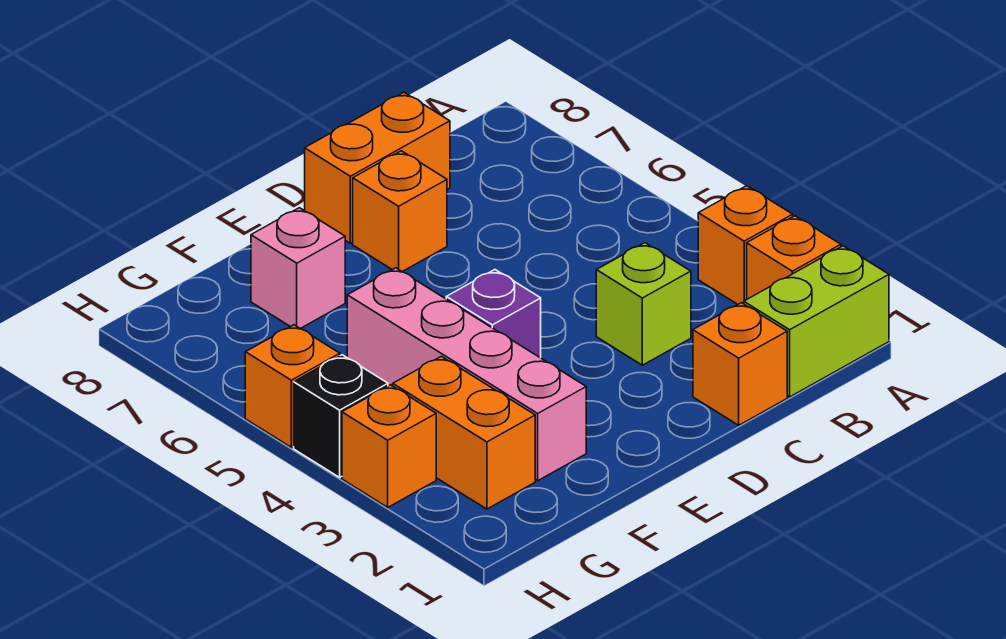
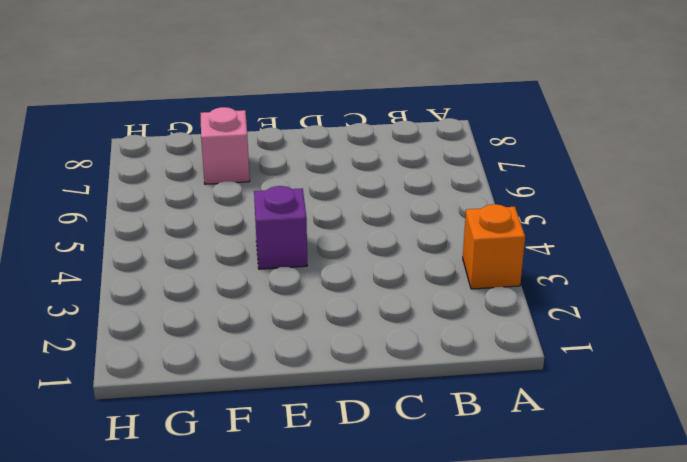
none -> lime brick A1:B1 level 1
none -> orange brick A2 level 1
none -> orange brick C1 level 1

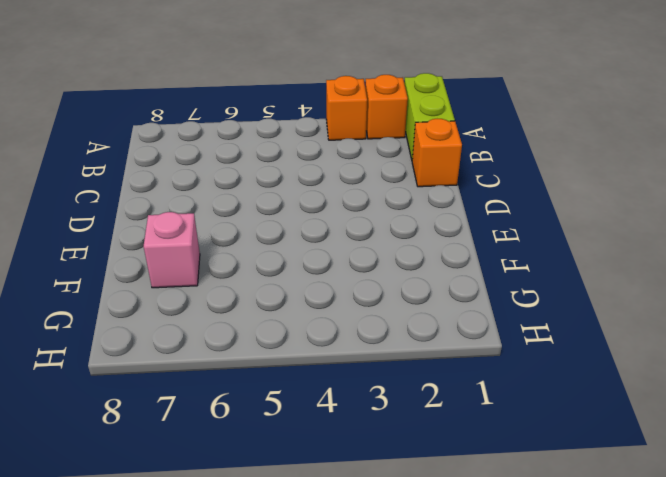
none -> lime brick C3 level 1
none -> orange brick C8:D8 level 1
none -> orange brick D7 level 1

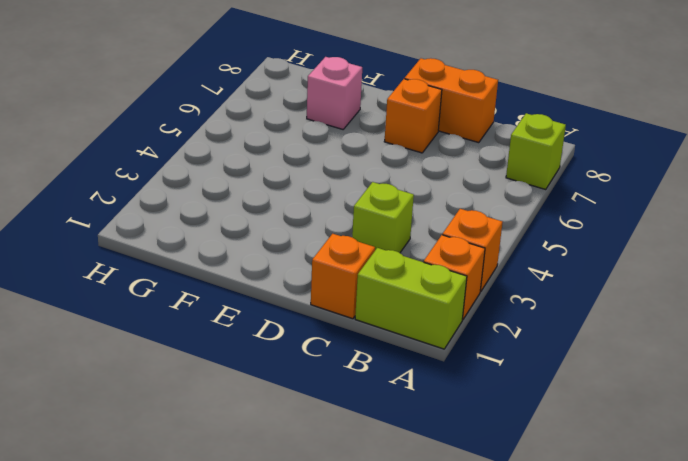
lime brick A7 level 1 -> none
none -> purple brick E4 level 1
none -> pink brick F2:F5 level 1
none -> orange brick G2:G3 level 1

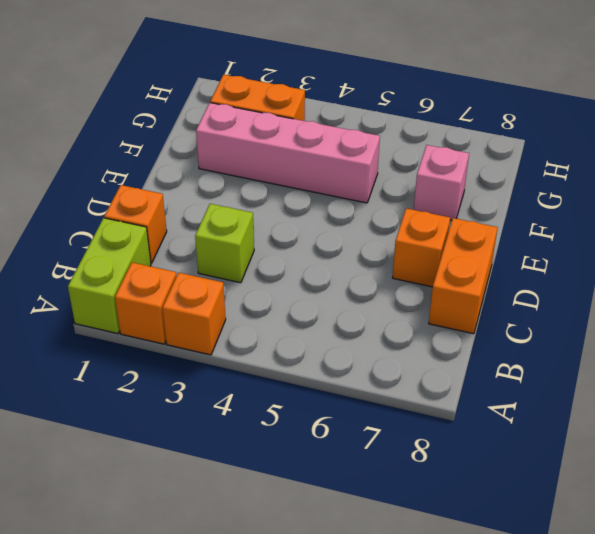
none -> purple brick E4 level 1
none -> orange brick H3 level 1
none -> black brick H4 level 1

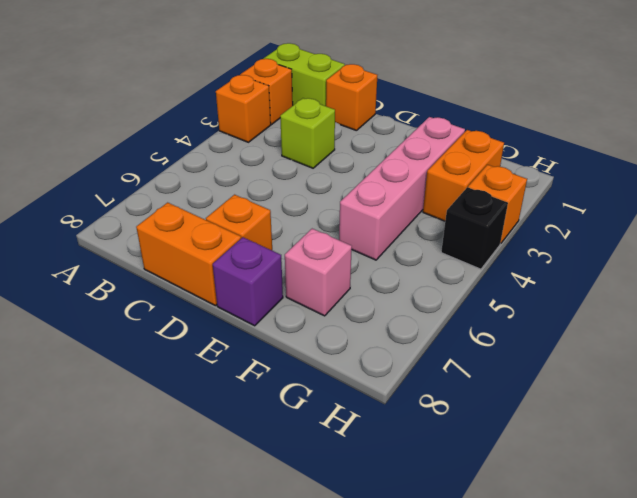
purple brick E8 level 1 -> purple brick E4 level 1
none -> orange brick H5 level 1

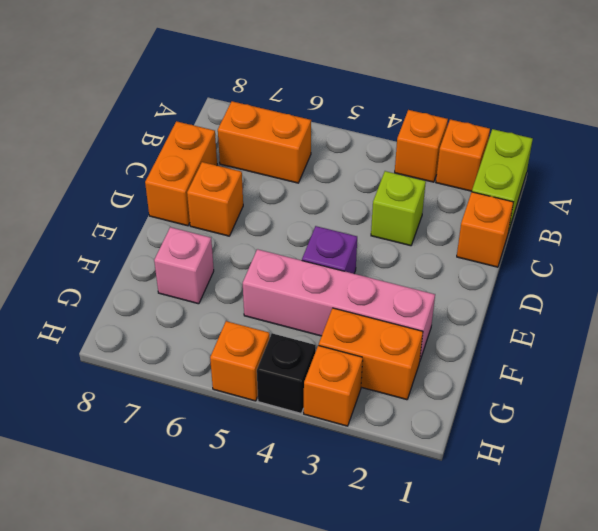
orange brick B6:B7 level 1 -> none

